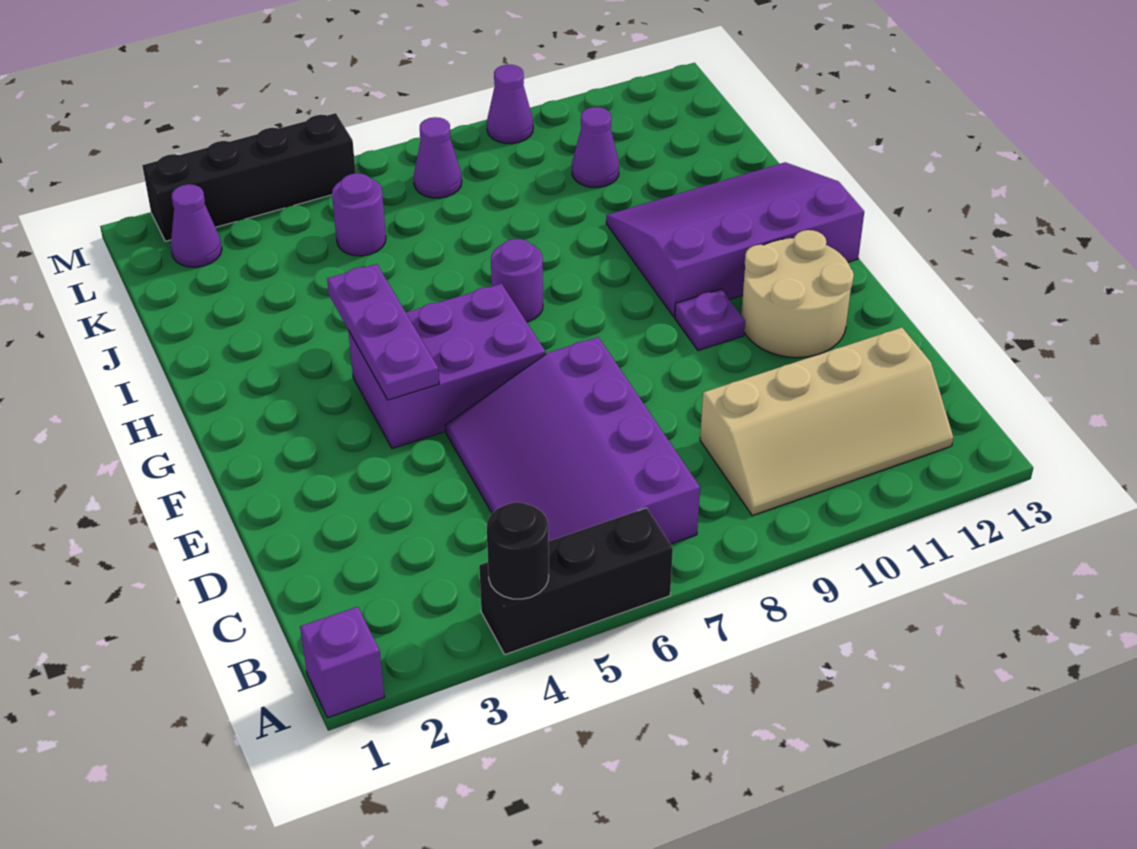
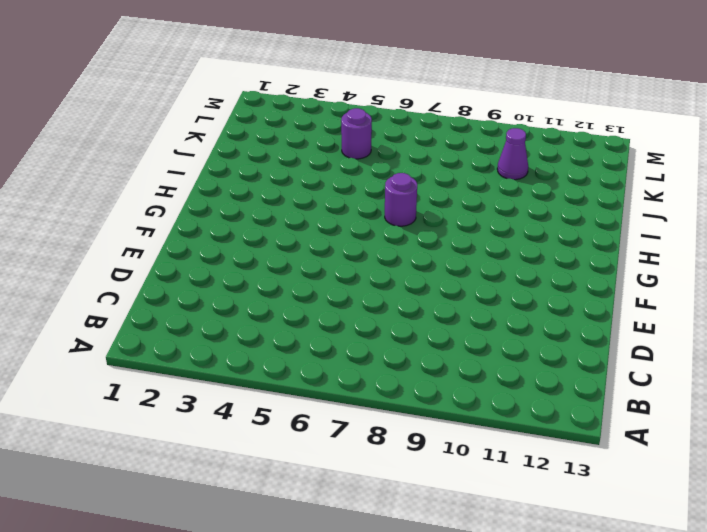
none -> purple brick A1 level 1
none -> black brick A4:A6 level 1
none -> purple slope B5:E7 level 1 top 7

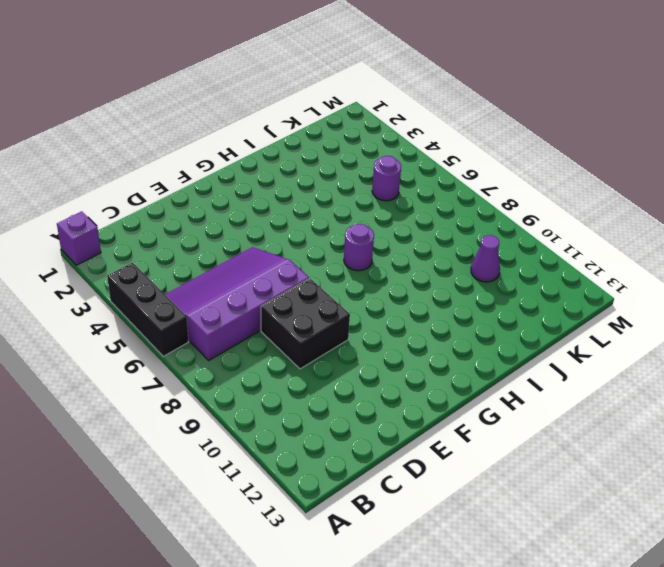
black brick D8:E9 level 1 -> none
none -> tan slope B9:C12 level 1 top C
none -> tan round brick E11:F12 level 1
none -> purple brick F4:G6 level 1

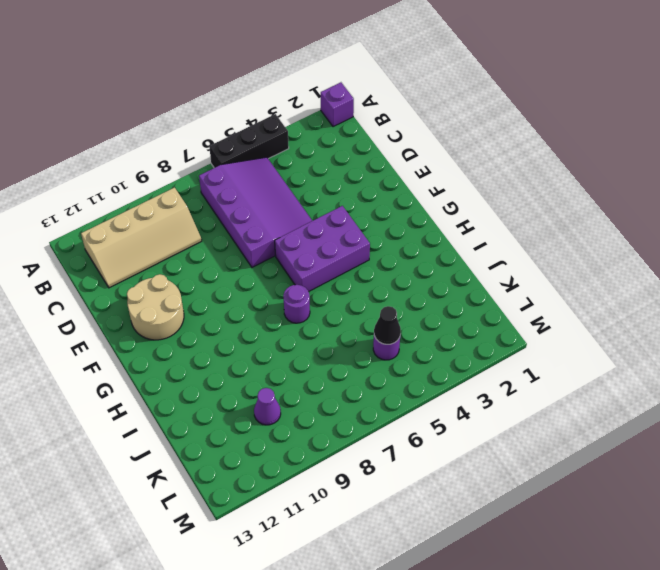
tan slope B9:C12 level 1 top B -> tan slope B9:C12 level 1 top C
black cone K5 level 2 -> none
none -> purple plate F10 level 1
none -> purple slope G10:I13 level 1 top G
none -> purple cone L2 level 1

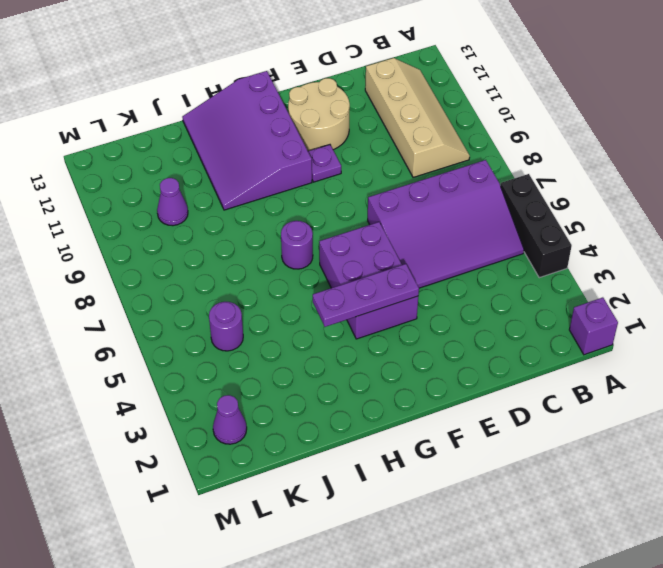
none -> purple cone L7 level 1
none -> black brick M2:M5 level 1
none -> purple cone M9 level 1

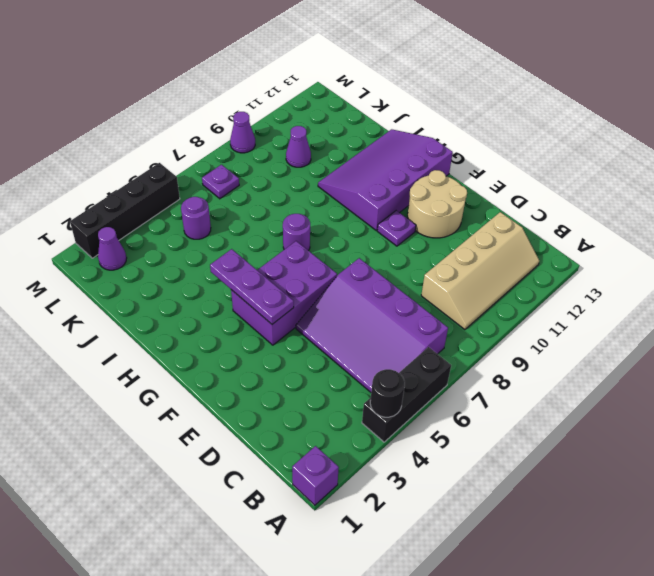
purple plate L7 level 1 -> purple cone L7 level 1

